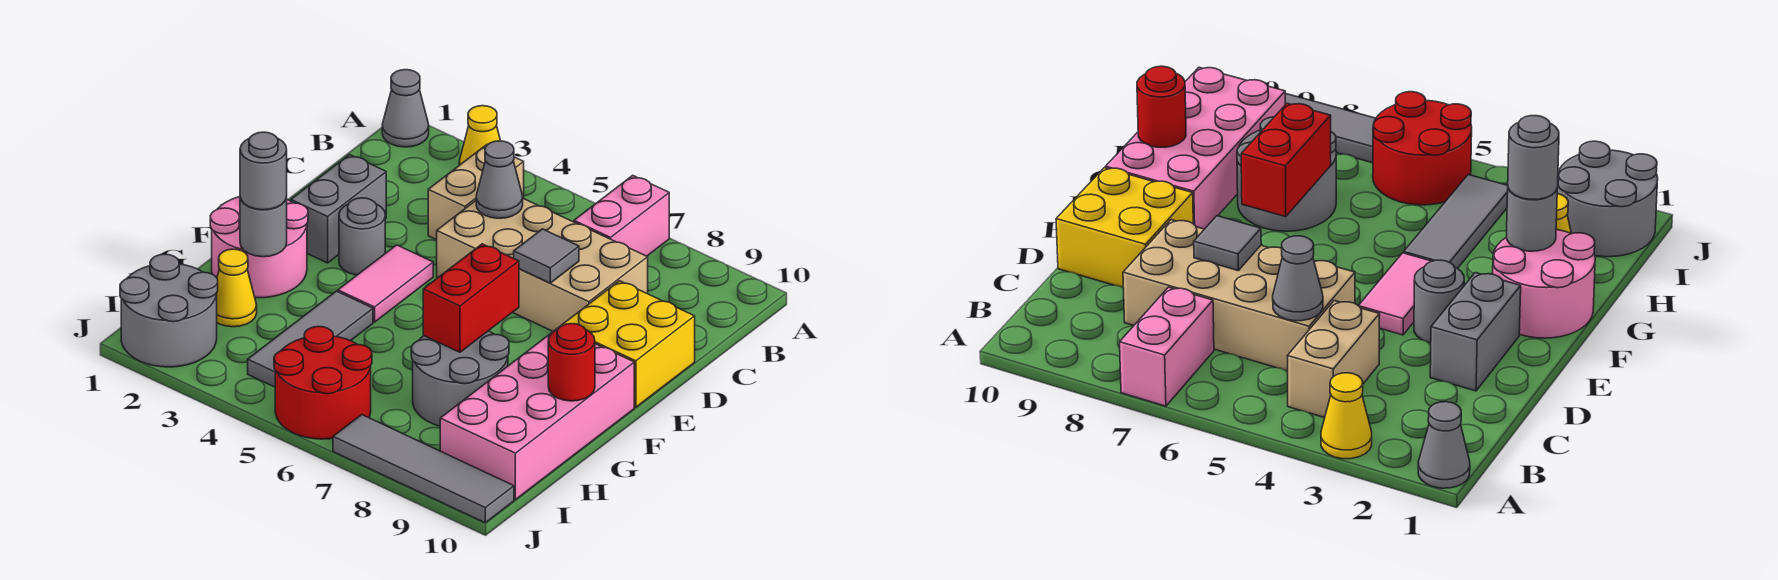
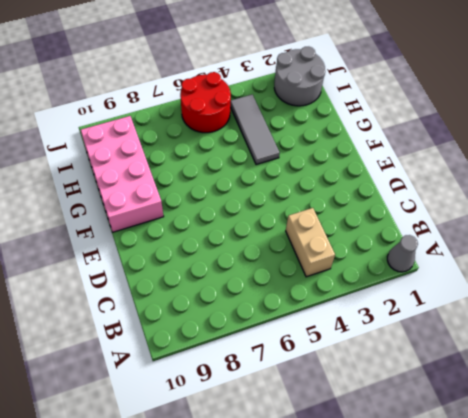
none -> yellow cone A3 level 1
none -> pink brick A7:B7 level 1
none -> tan brick C5:D8 level 1

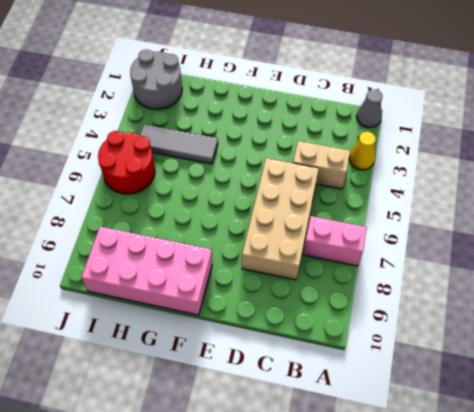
none -> grey brick D2:E2 level 1
none -> yellow brick D9:E10 level 1
none -> grey round brick E3 level 1

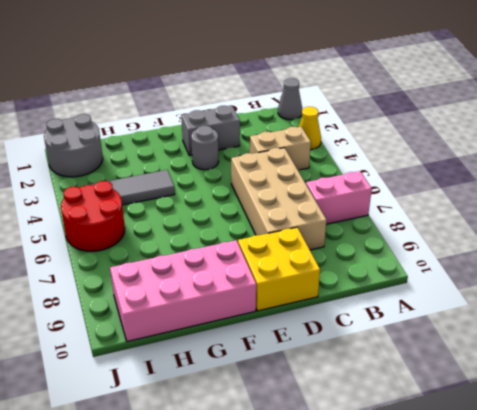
none -> pink tile E4:F4 level 1
none -> pink round brick F1:G2 level 1
none -> grey round brick G7:H8 level 1

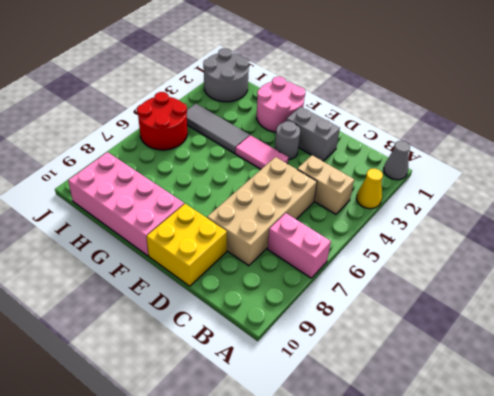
none -> grey round brick G7:H8 level 1
none -> yellow cone H2 level 1
none -> grey tile J7:J10 level 1

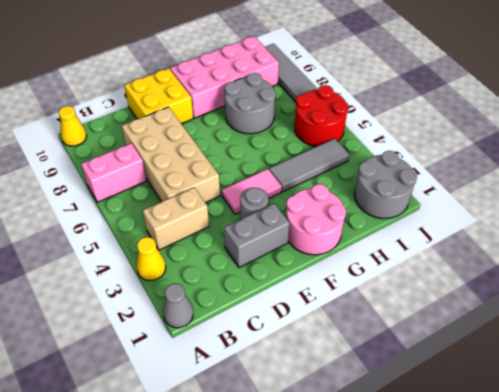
yellow cone A10 level 1 -> yellow cone H2 level 1
none -> grey cone C5 level 2
none -> grey tile D7 level 2
none -> red brick F7:G7 level 2

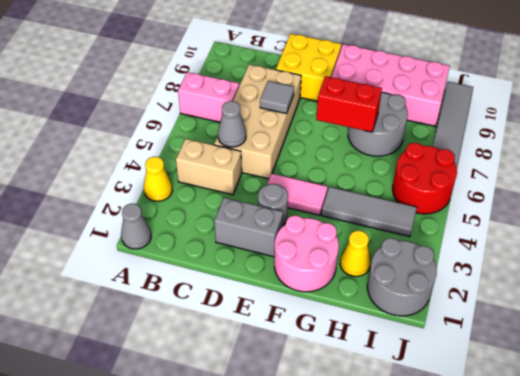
none -> grey round brick G2 level 2
none -> red round brick G10 level 2
none -> grey round brick G2 level 3

